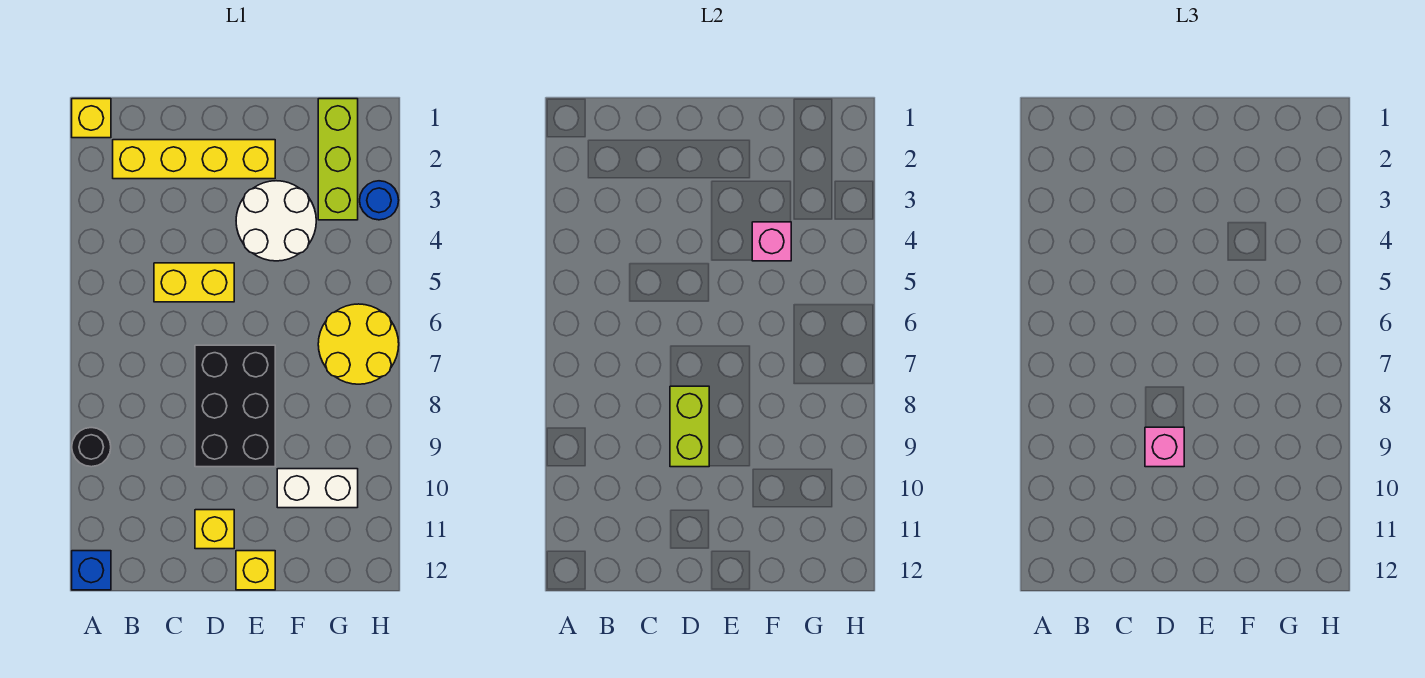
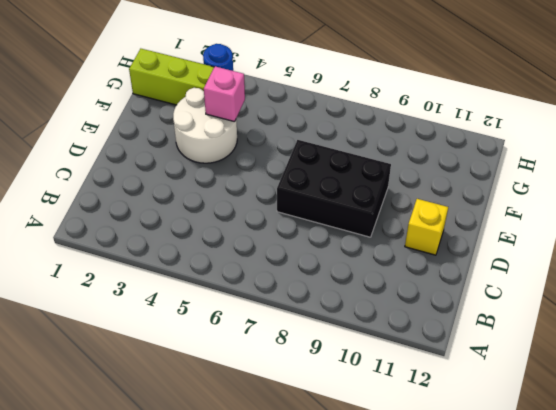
none -> yellow brick A1 level 1
none -> black round brick A9 level 1
none -> blue brick A12 level 1

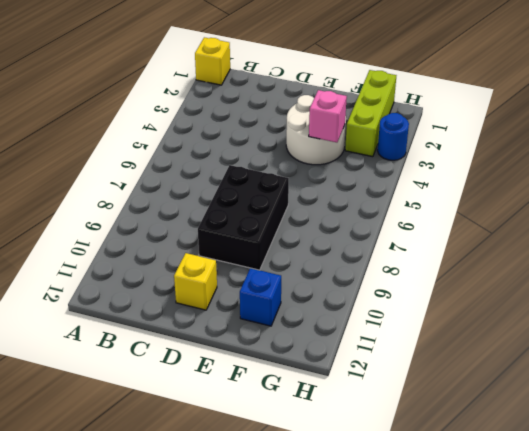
blue brick F11 level 1 -> blue brick A12 level 1
none -> black round brick A9 level 1
none -> yellow brick B2:E2 level 1
none -> yellow brick C5:D5 level 1

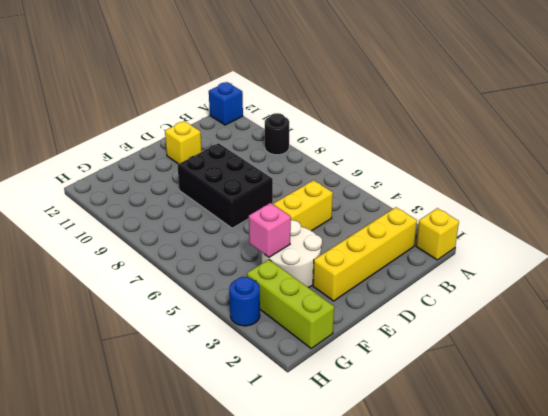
none -> yellow brick E12 level 1
none -> white brick F10:G10 level 1
none -> yellow round brick G6:H7 level 1

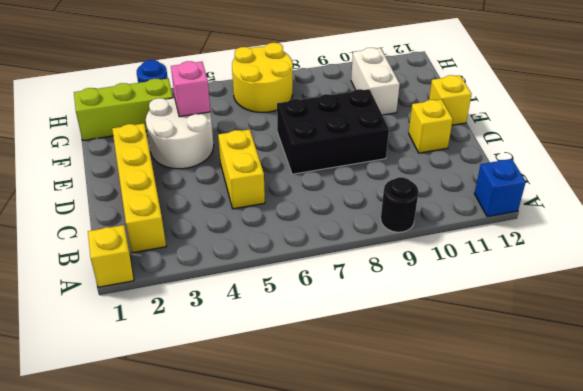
none -> lime brick D8:D9 level 2
none -> pink brick D9 level 3

